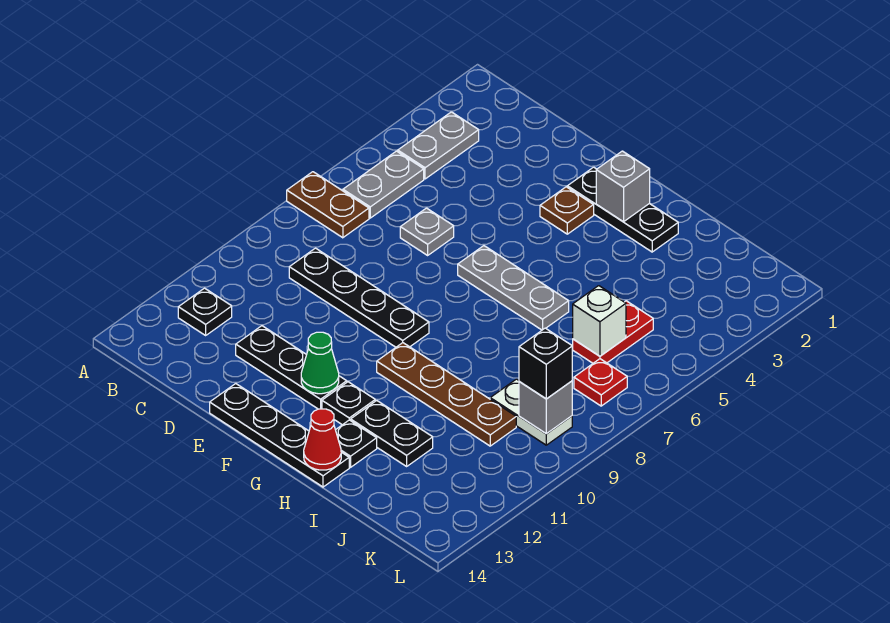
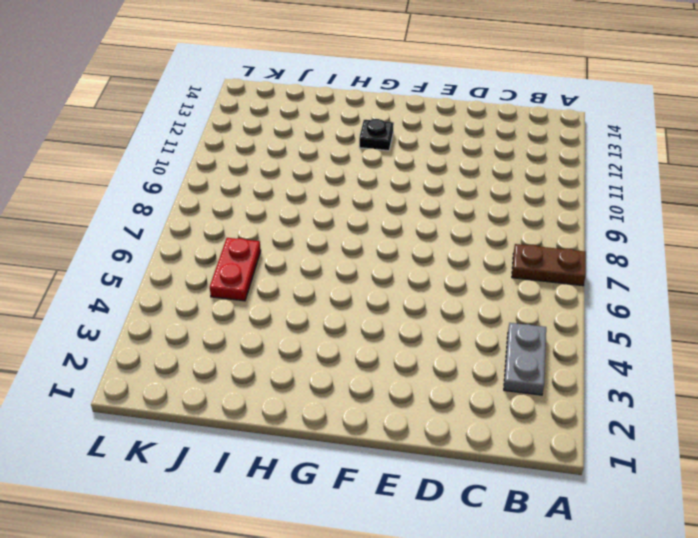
none -> grey plate B5:B6 level 1
none -> black plate B12 level 1
none -> black plate C9:F9 level 1

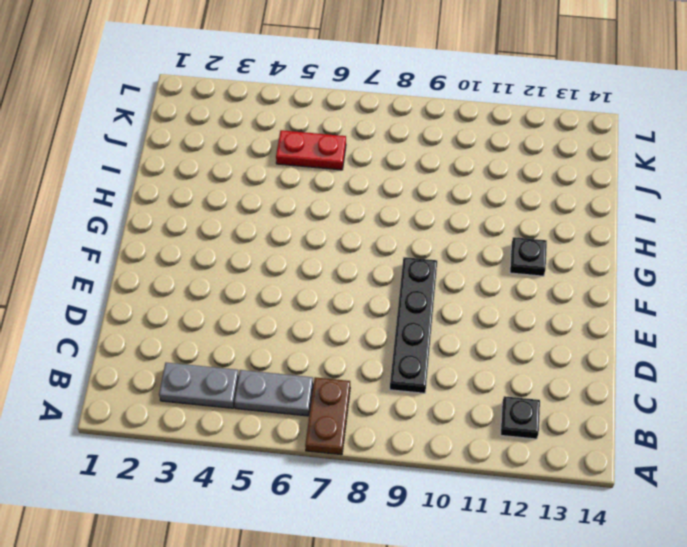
none -> grey plate D6 level 1
none -> black plate D12:F12 level 1
none -> black plate E14:H14 level 1

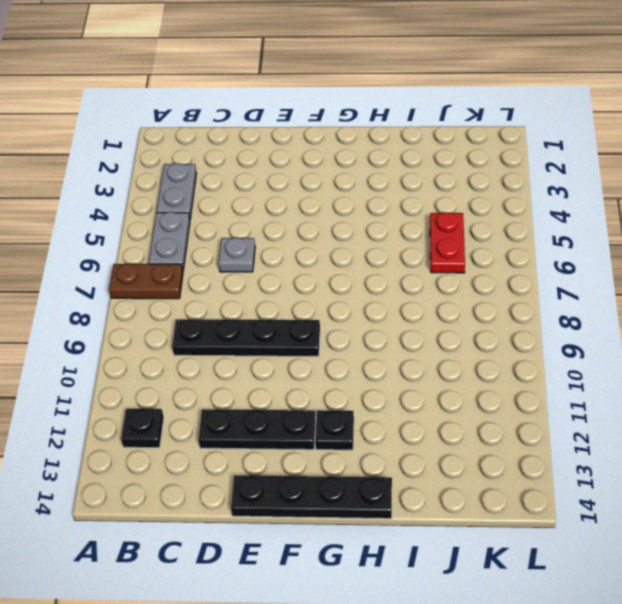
none -> black plate F2:H2 level 1
none -> brown plate F3 level 1
none -> grey plate F6:H6 level 1

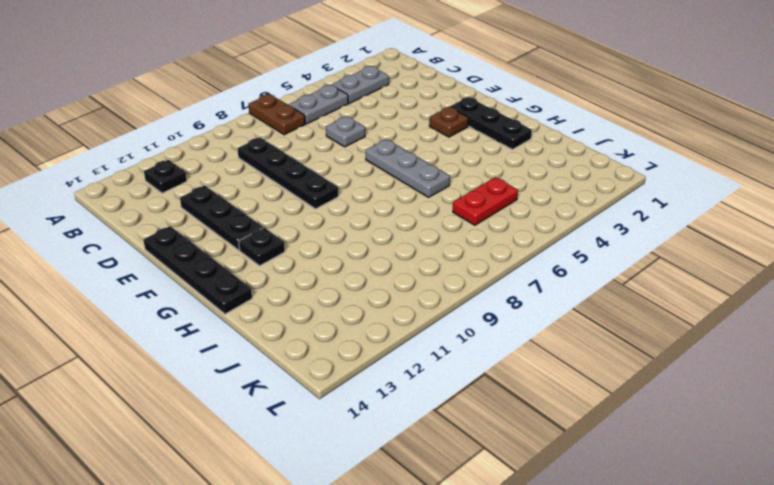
none -> brown plate G10:J10 level 1
none -> black plate H12:I12 level 1
none -> black plate H13 level 1

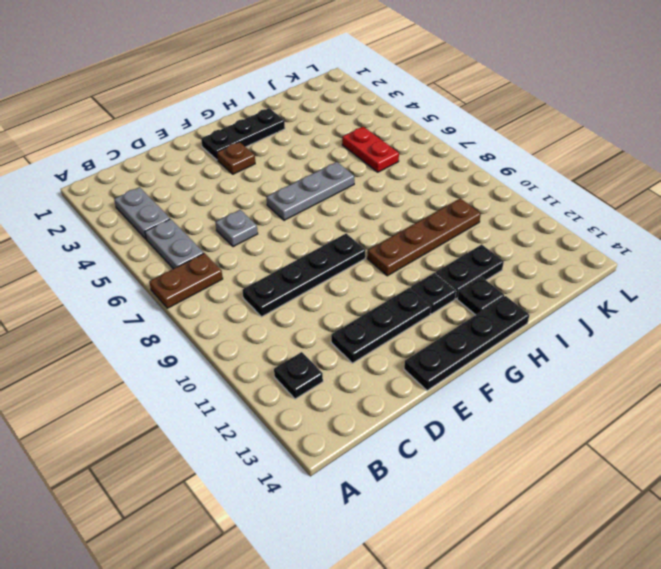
none -> white plate J9:K9 level 1
none -> red plate K7 level 1
none -> green cone F12 level 2

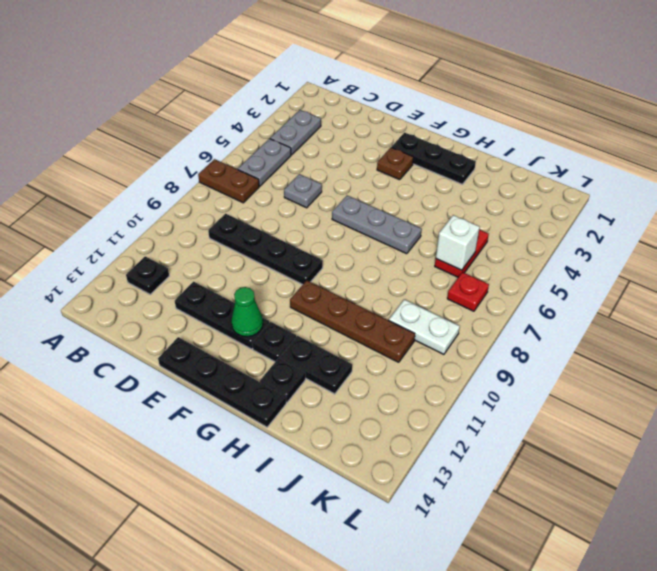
none -> grey brick G2 level 2
none -> red cone H14 level 2
none -> grey brick K9 level 2

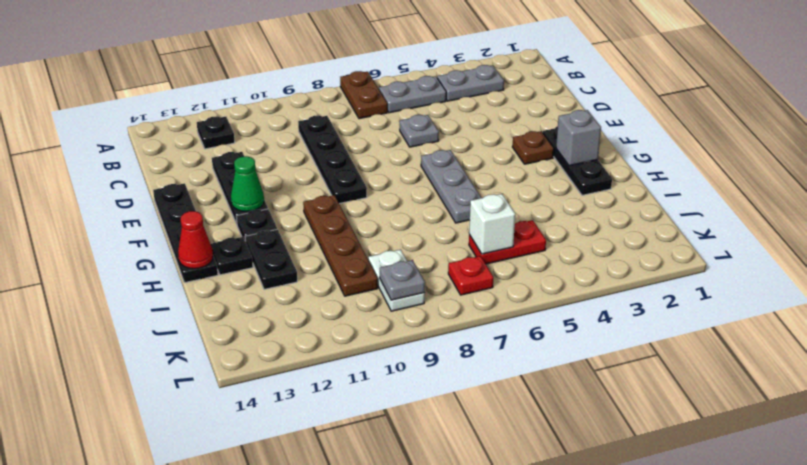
grey plate K9 level 2 -> grey brick K9 level 2
none -> black brick K9 level 3

